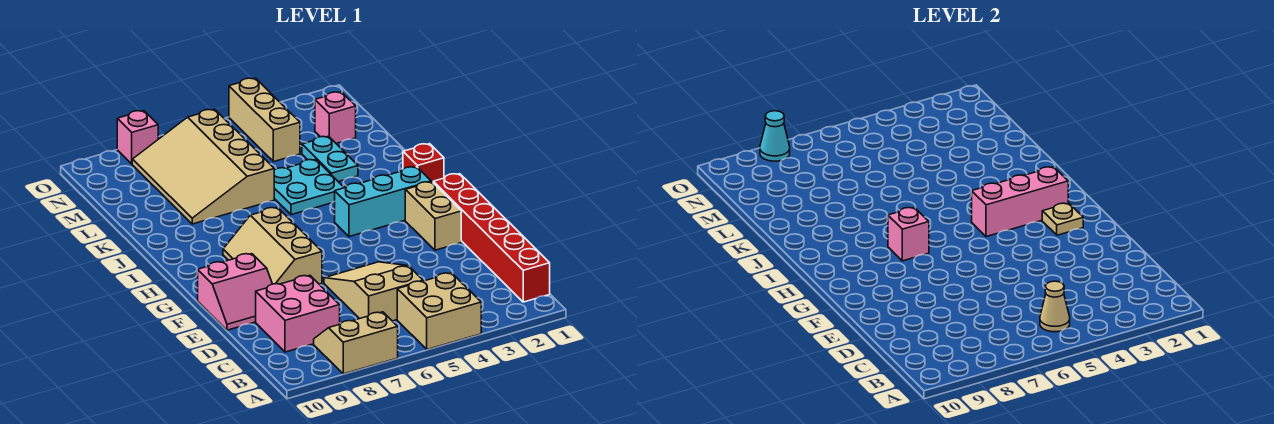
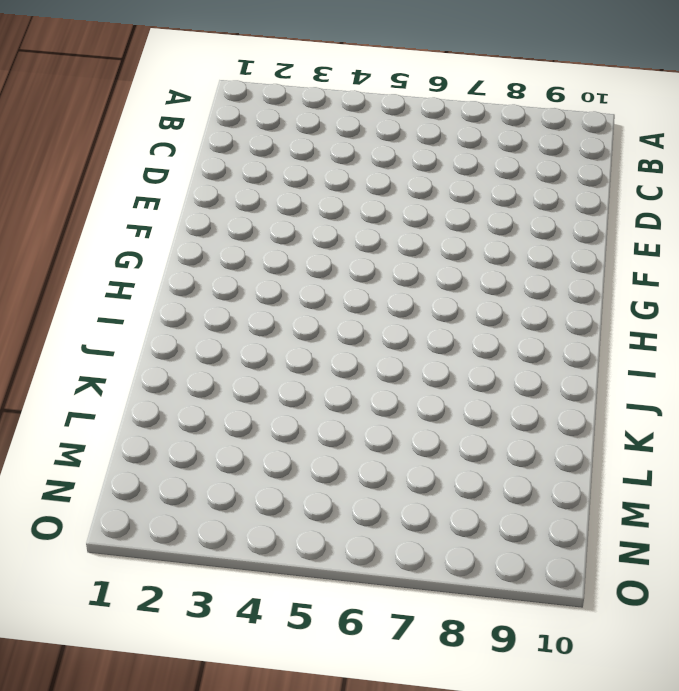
none -> tan brick A4:B5 level 1
none -> tan slope A7:B8 level 1 top A
none -> red brick B1:G1 level 1

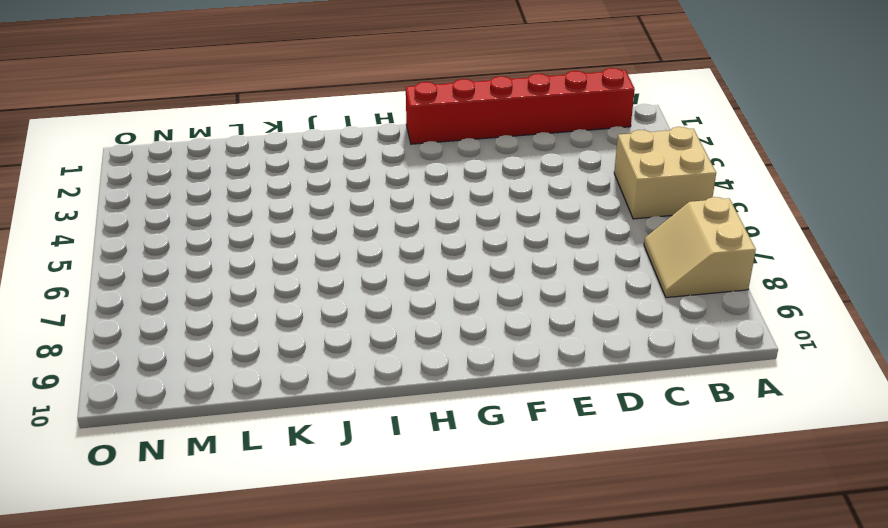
none -> tan slope C5:E6 level 1 top C
none -> pink brick C8:D9 level 1
none -> pink slope E9:F10 level 1 top F

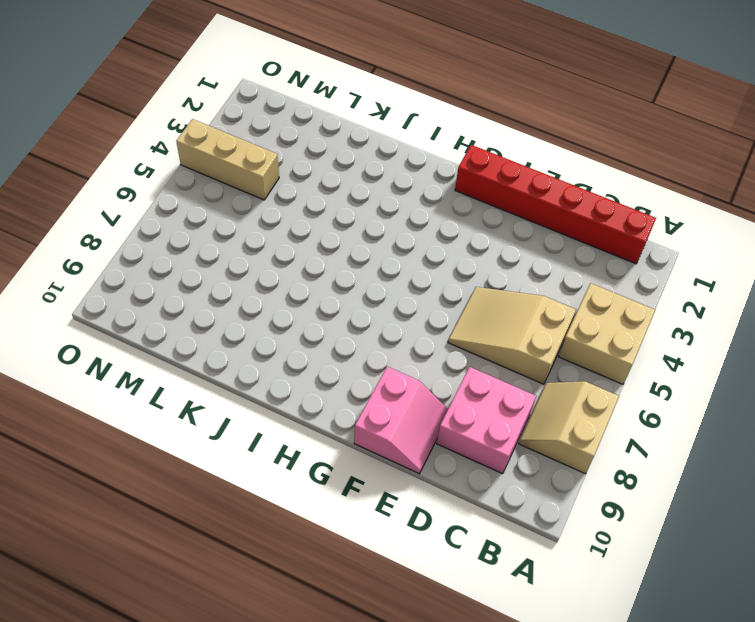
none -> tan brick F2:G2 level 1
none -> tan slope F7:H8 level 1 top 7
none -> cyan brick H2:H4 level 1

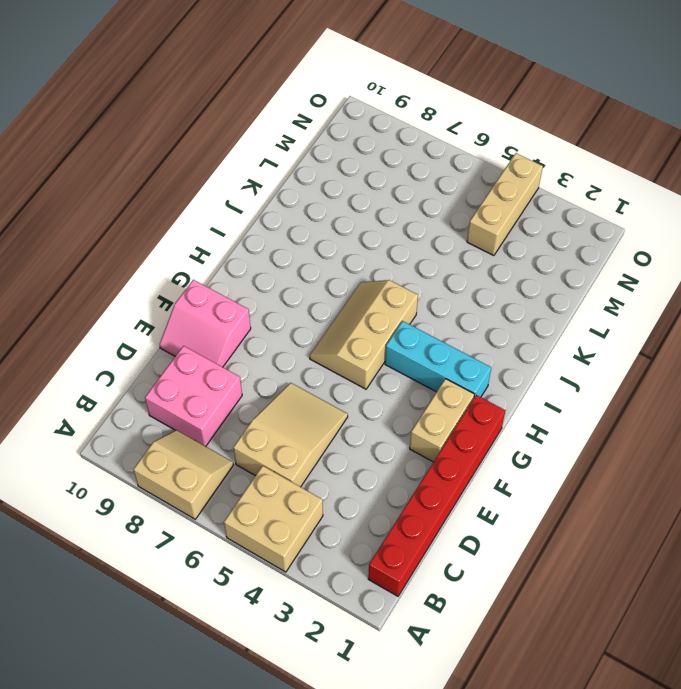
tan slope G5:I6 level 1 top 5 -> tan slope F7:H8 level 1 top 7
none -> red brick I1 level 1
none -> cyan plate J4:K5 level 1
none -> cyan plate K3:L3 level 1

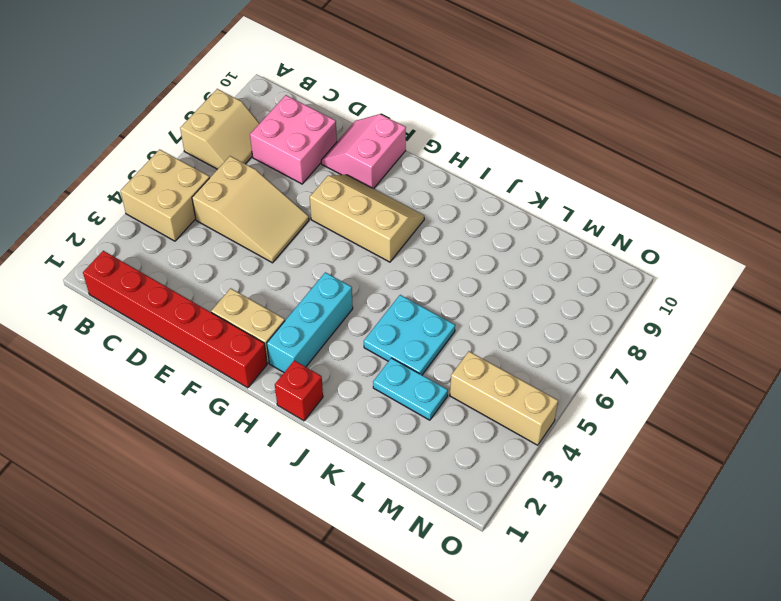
none -> tan slope K6:N8 level 1 top 6
none -> pink brick M2 level 1
none -> pink brick O8 level 1

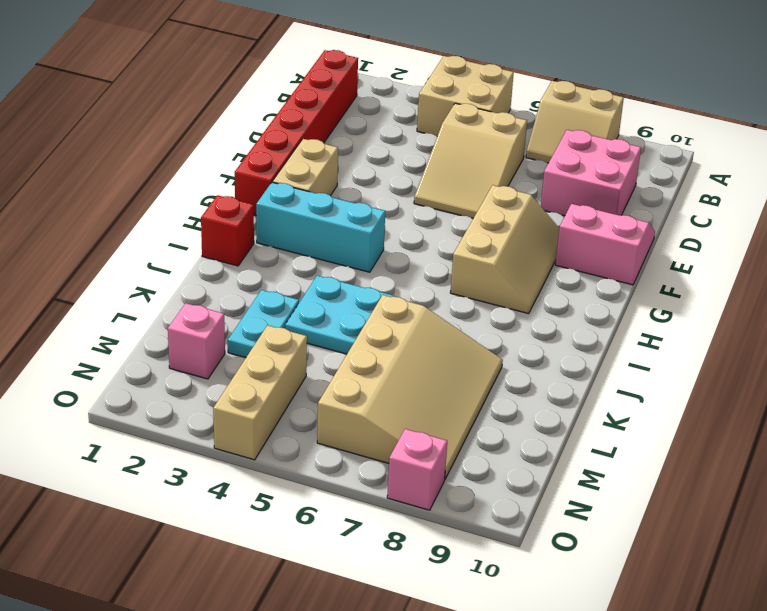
none -> tan cone B5 level 2
none -> tan plate G2 level 2
none -> pink brick H2:H4 level 2

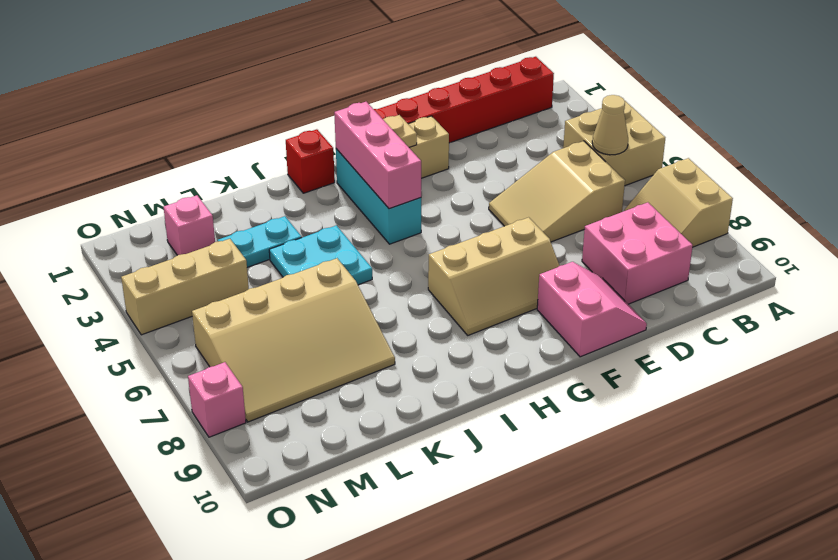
none -> pink brick H7 level 2
none -> cyan cone O8 level 2

